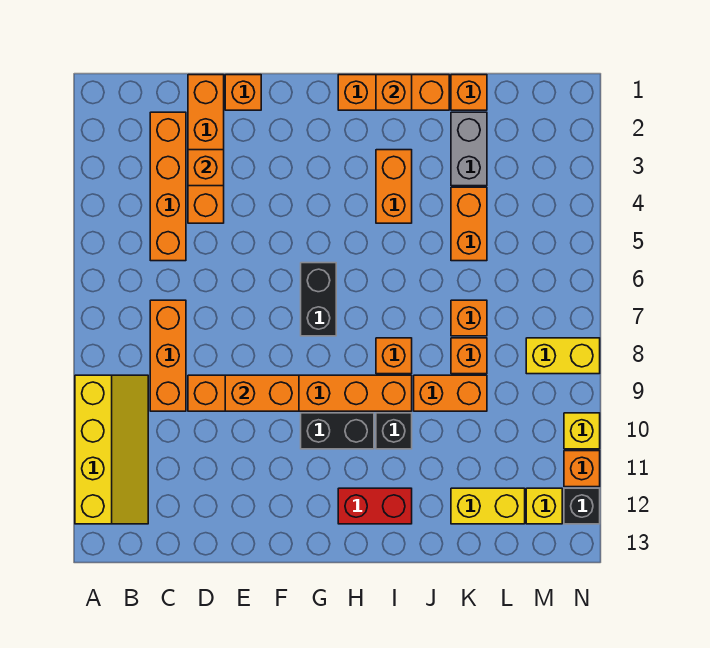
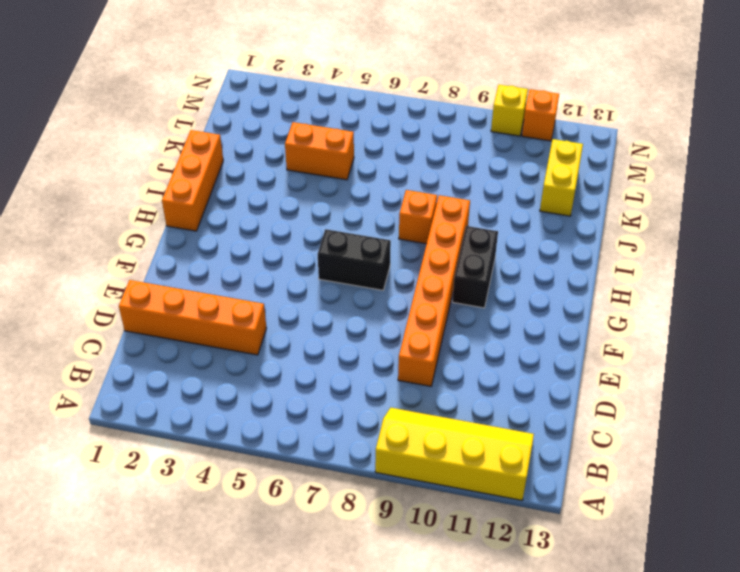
none -> orange brick C2:C5 level 1
none -> orange brick C7:C9 level 1
none -> orange brick E1 level 1

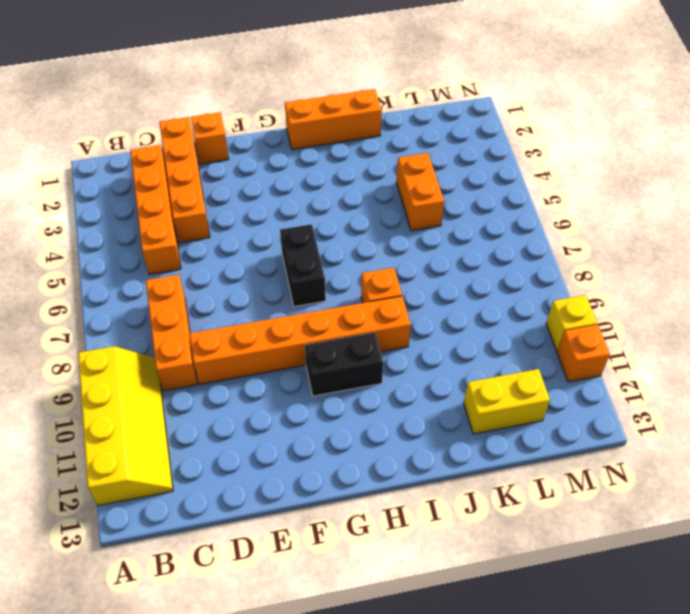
none -> red brick H12:I12 level 1
none -> orange brick I3:I4 level 1
none -> black brick I10 level 1

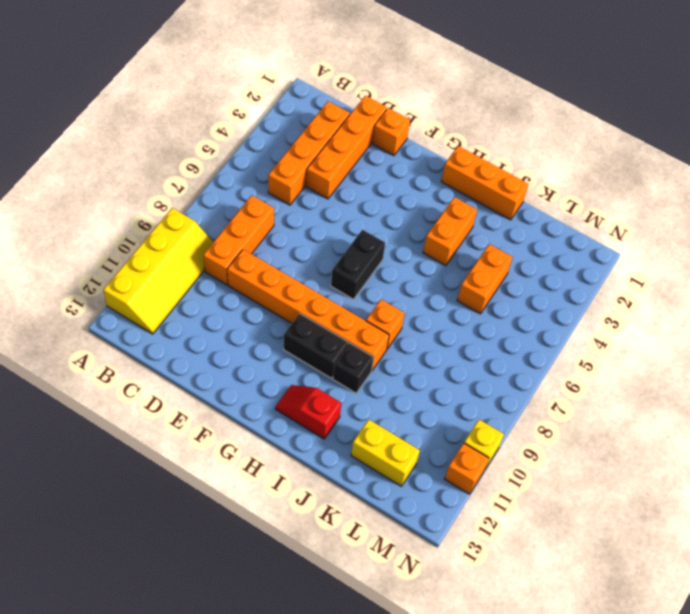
red slope H12:I12 level 1 top I -> red brick H12:I12 level 1
none -> orange brick J9:K9 level 1
none -> orange brick K1 level 1
none -> grey brick K2:K3 level 1

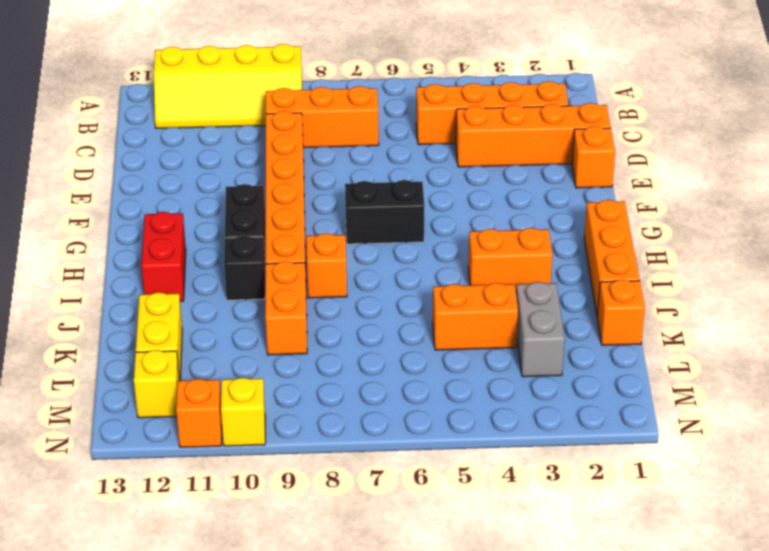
grey brick K3:L3 level 1 -> grey brick K2:K3 level 1
none -> orange brick K7 level 1
none -> orange brick K8 level 1
none -> yellow brick M8:N8 level 1

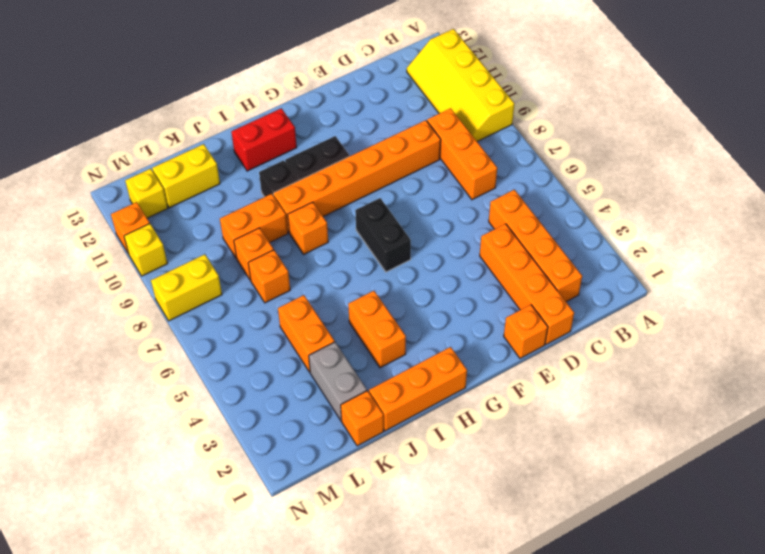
none -> black brick N12 level 1
none -> orange brick D3 level 2
none -> orange brick E9:F9 level 2

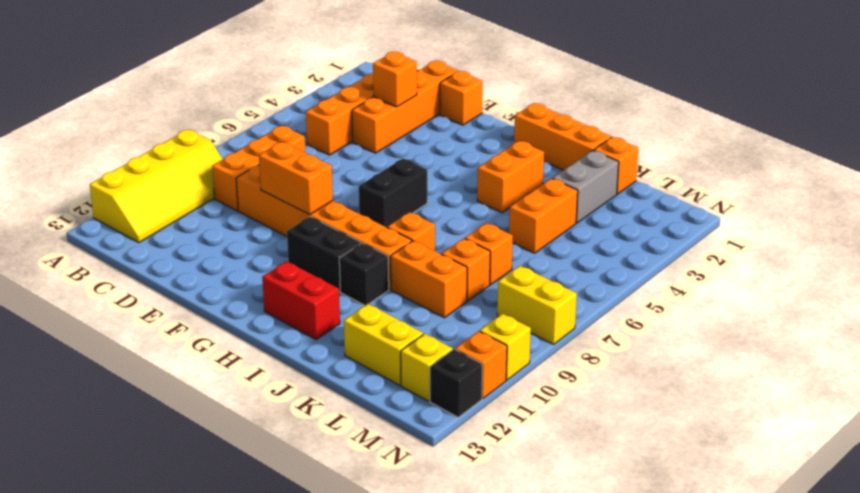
none -> orange brick I1 level 2

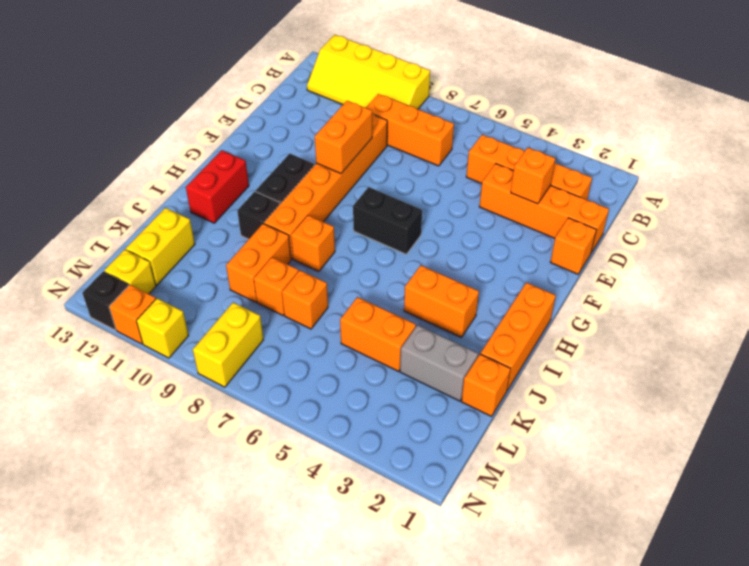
none -> orange brick I1 level 2

